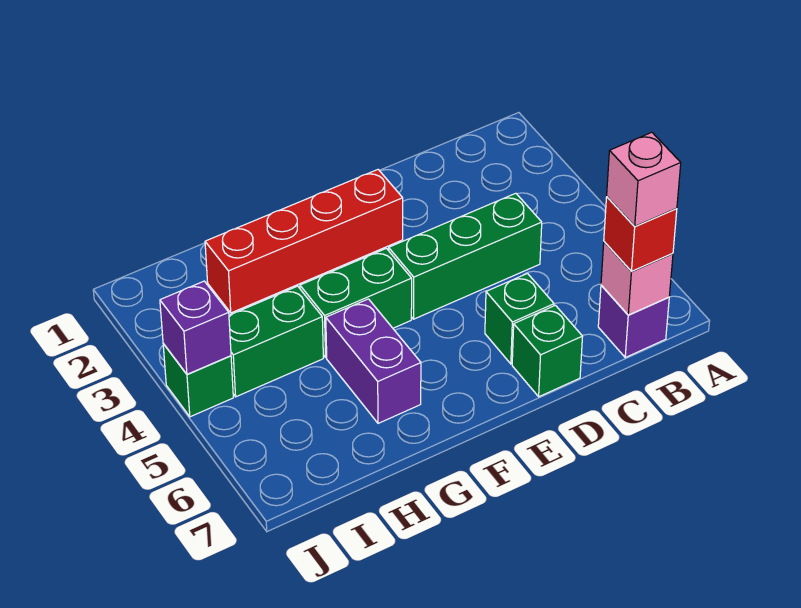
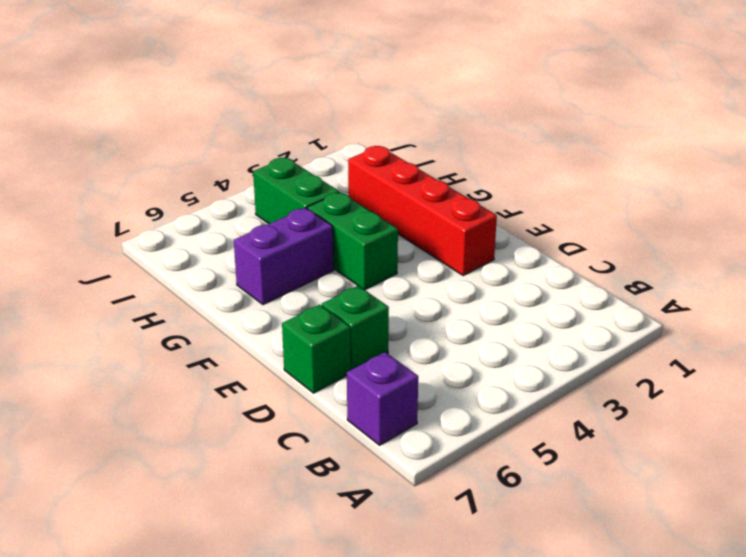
none -> green brick C4:E4 level 1
none -> green brick J4 level 1
none -> pink brick B7 level 2

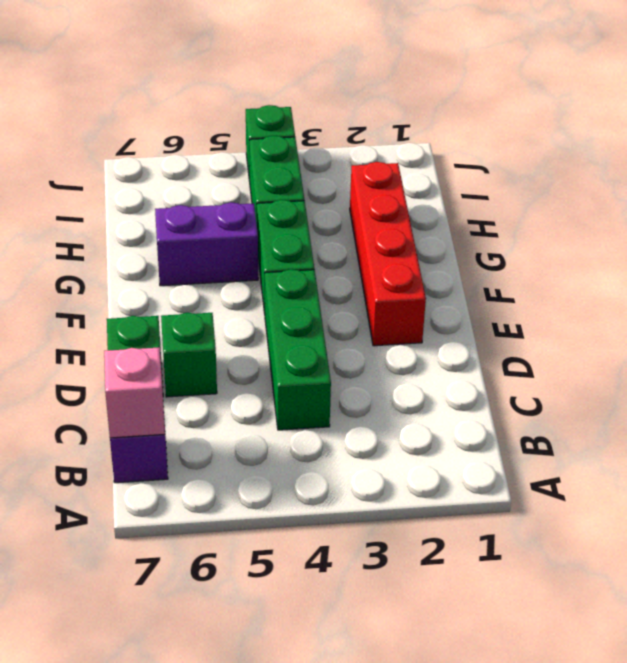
none -> purple brick J4 level 2
none -> red brick B7 level 3
none -> pink brick B7 level 4

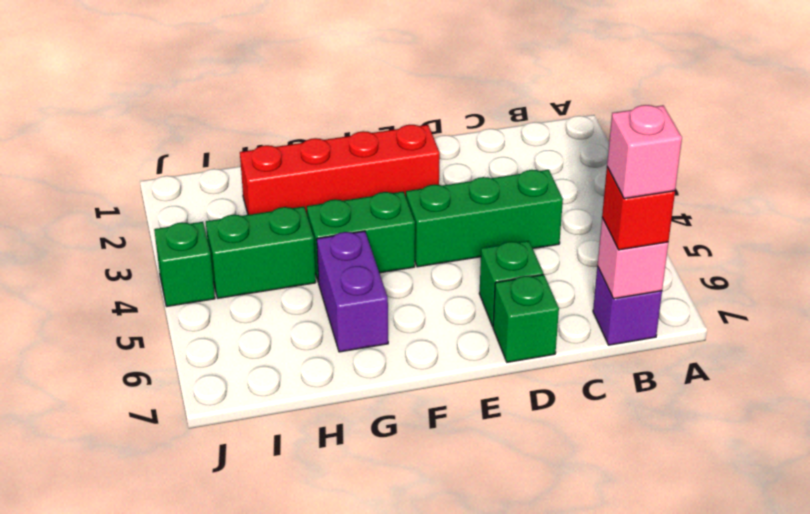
none -> purple brick J4 level 2

